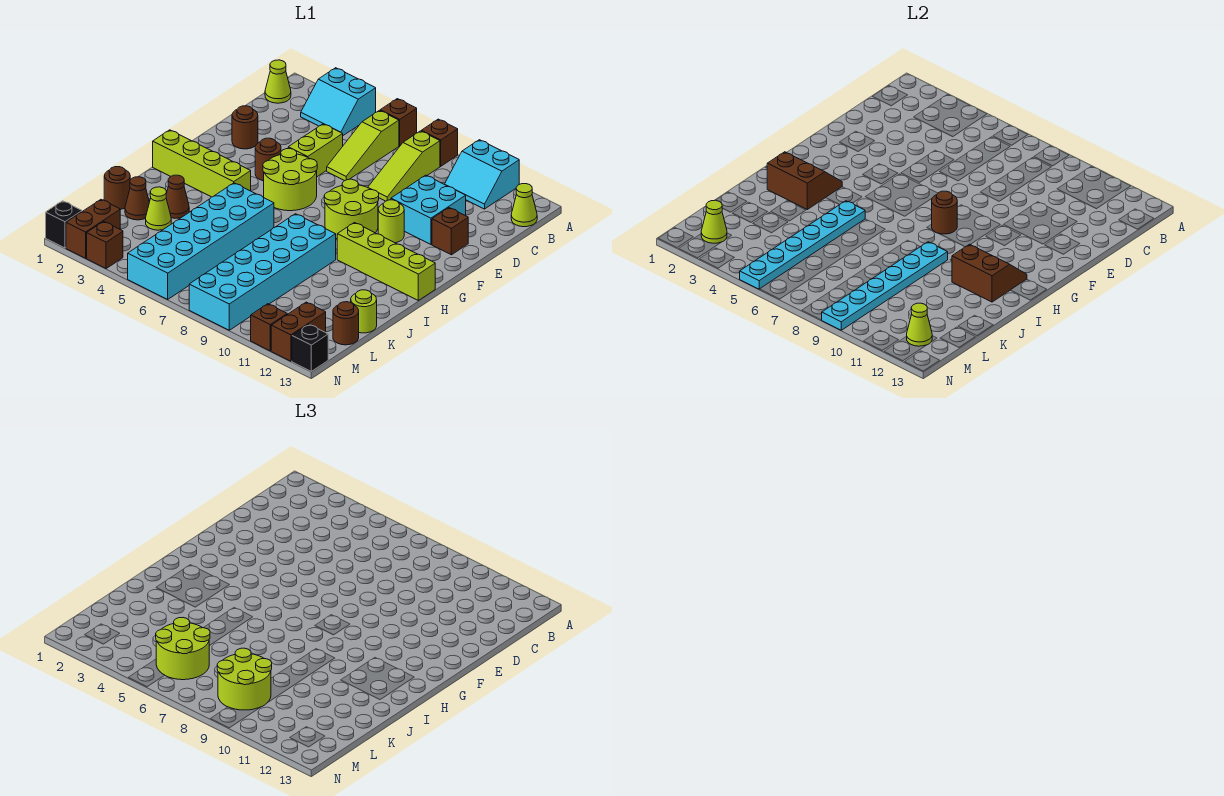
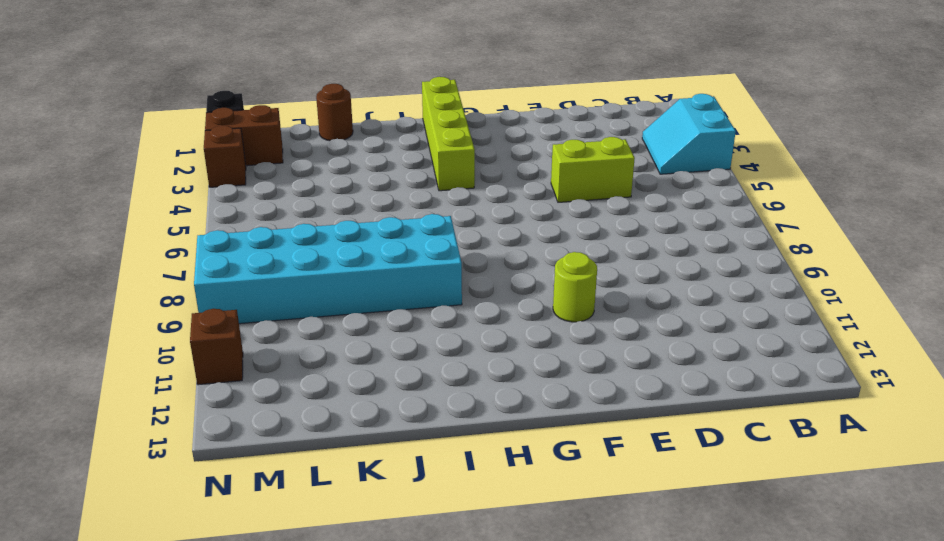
none -> brown brick A6 level 1
none -> brown brick A8 level 1
none -> cyan slope A10:B11 level 1 top A
none -> lime cone B1 level 1

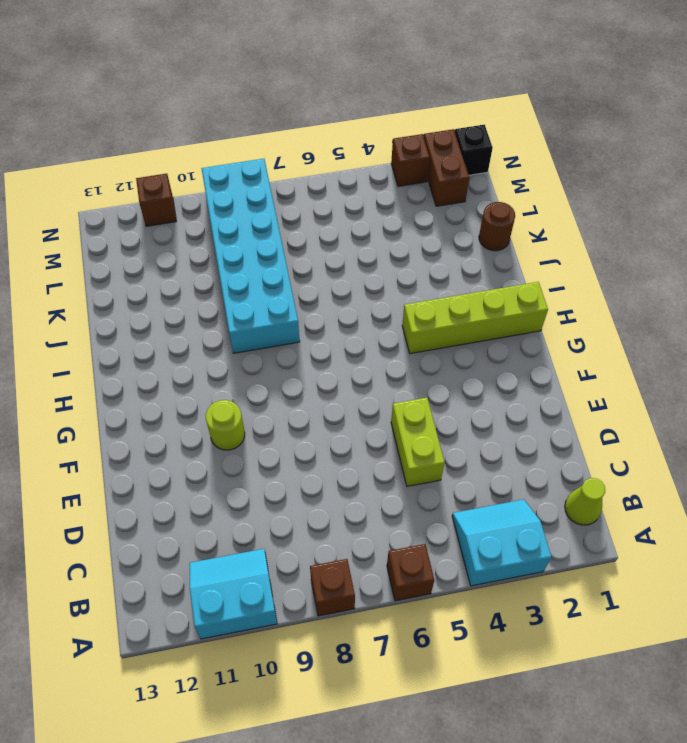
none -> lime slope B6:D6 level 1 top B
none -> lime slope B8:D8 level 1 top B
none -> lime cone B13 level 1
none -> cyan brick D10:E11 level 1

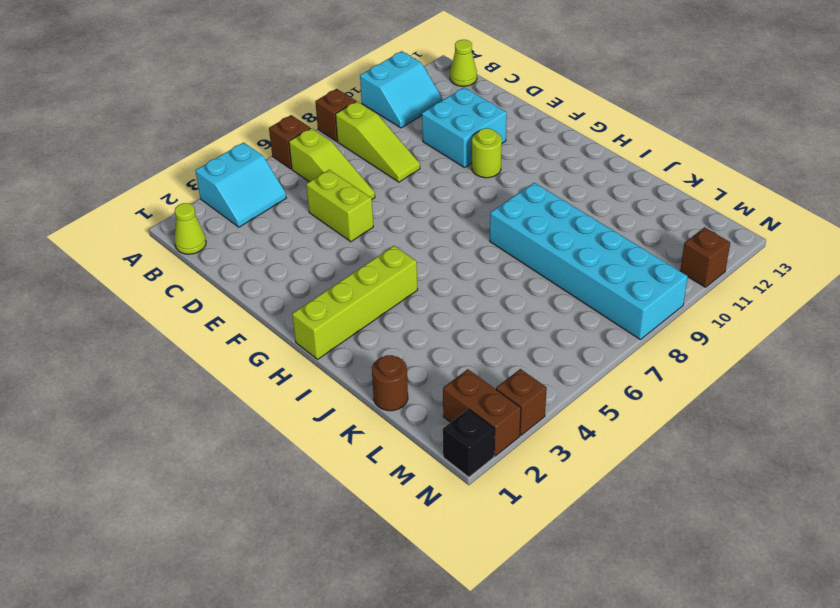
none -> brown round brick E2 level 1
none -> brown brick E12 level 1
none -> brown round brick F4 level 1
none -> lime round brick F5:G6 level 1

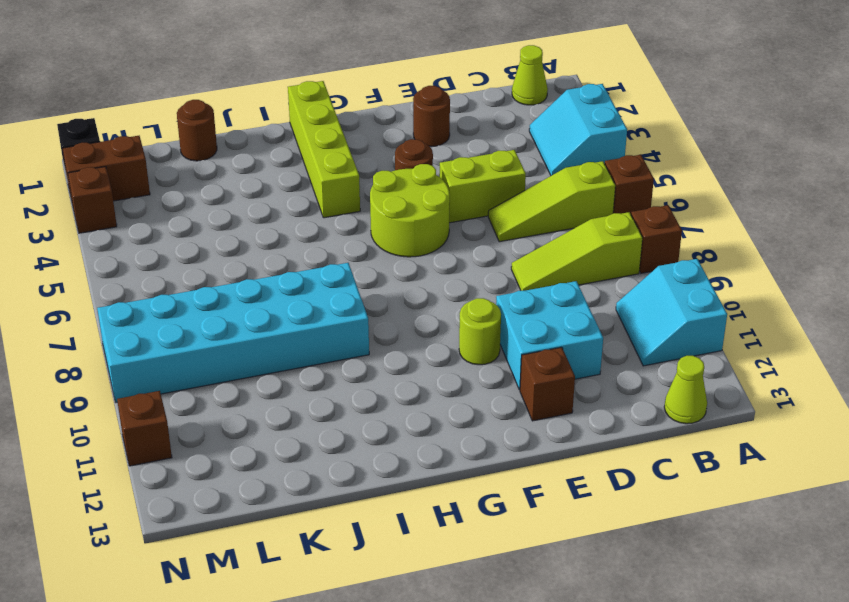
none -> lime round brick F8:G9 level 1
none -> lime brick H10:H13 level 1
none -> cyan brick I5:N6 level 1
none -> brown cone J3 level 1

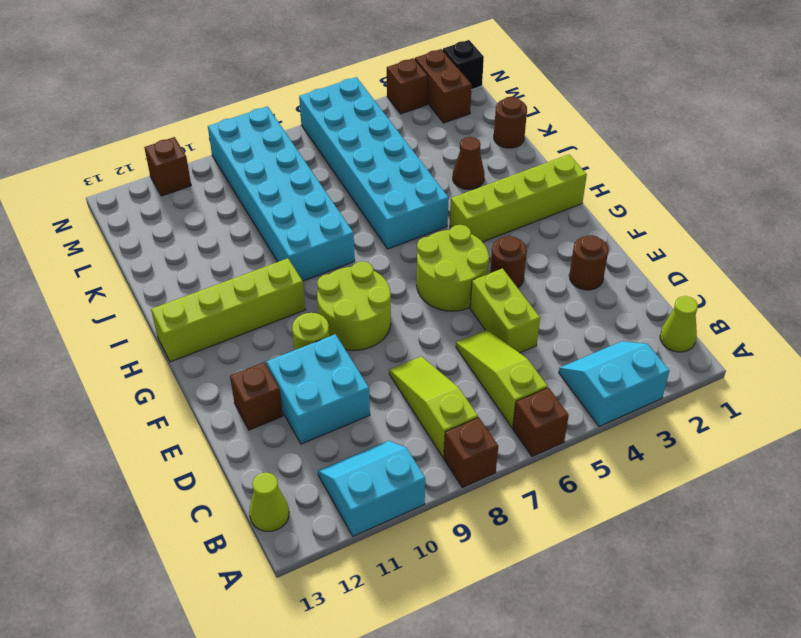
none -> brown cone K2 level 1
none -> lime cone K3 level 1
none -> lime round brick K13 level 1
none -> brown round brick L13 level 1

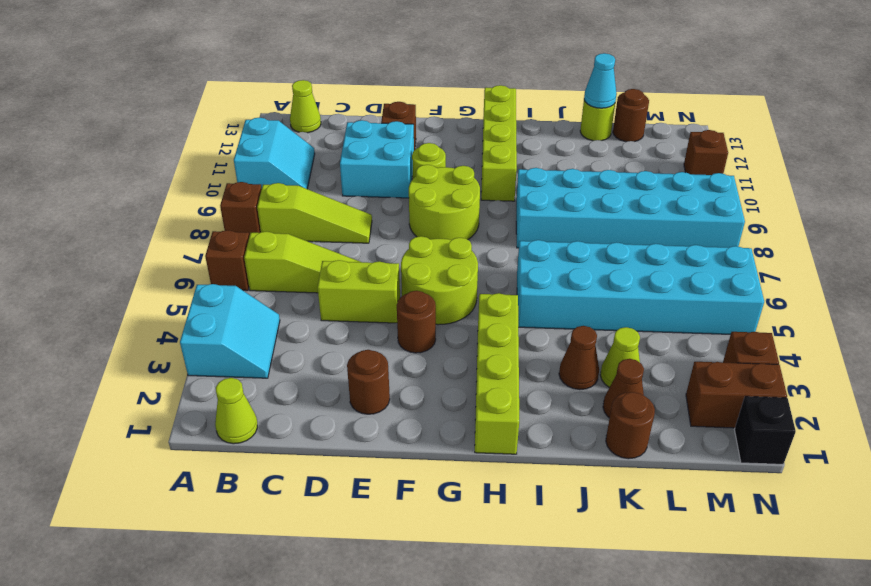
cyan cone K13 level 2 -> none
none -> brown brick M12:N12 level 1
none -> black brick N13 level 1
none -> brown round brick G8 level 2
none -> brown slope H2:I3 level 2 top I

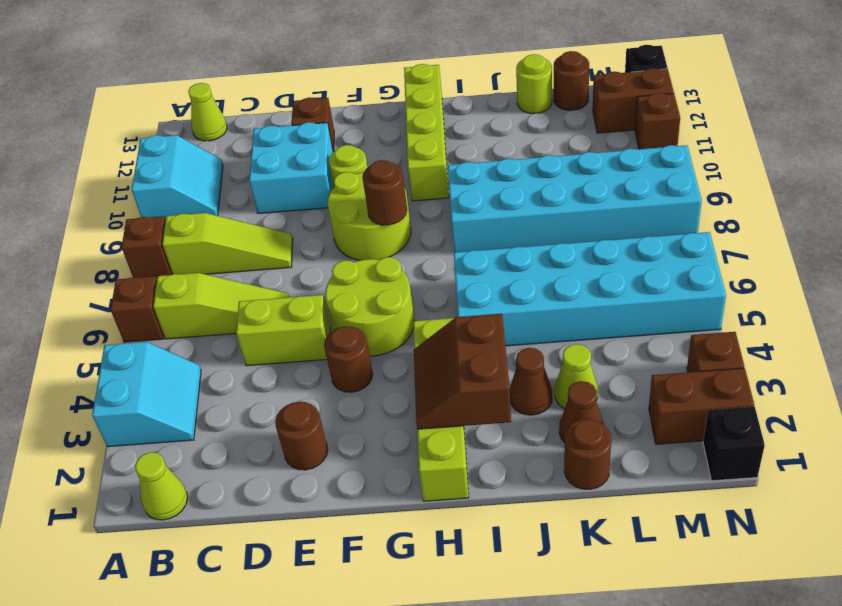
none -> brown slope H11:I12 level 2 top I
none -> cyan plate I5:N5 level 2
none -> cyan plate I9:N9 level 2
none -> lime cone M2 level 2

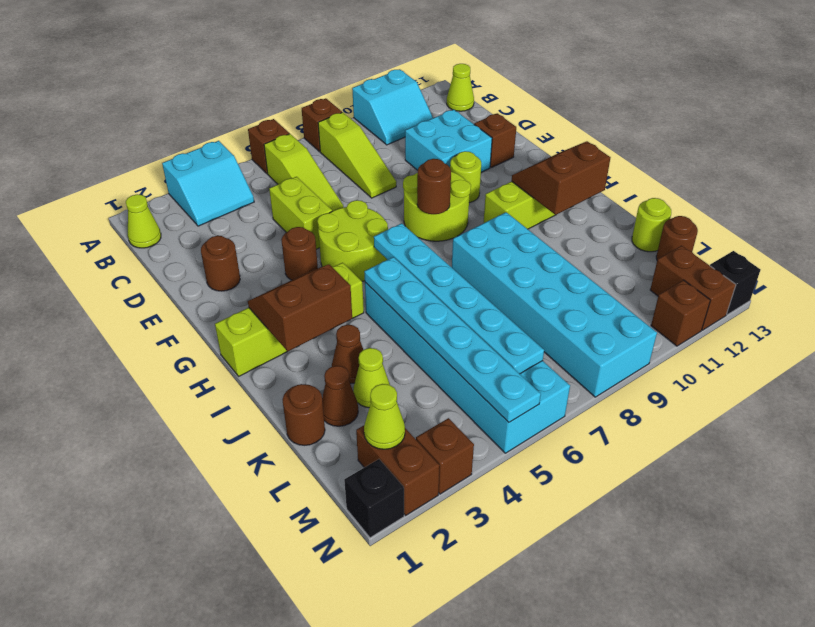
cyan plate H6:M6 level 2 -> cyan plate I9:N9 level 2
none -> lime cone M12 level 2
none -> lime round brick L5:M6 level 3
none -> lime round brick L8:M9 level 3

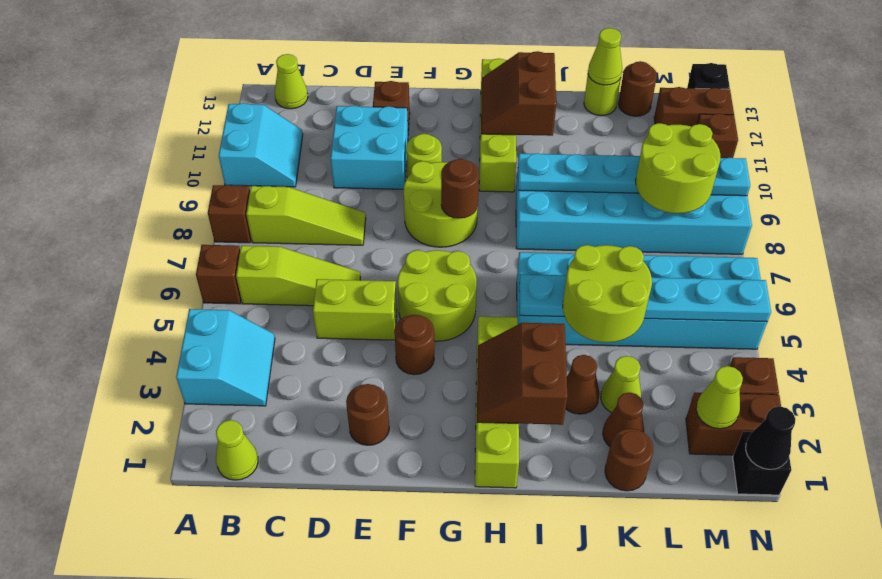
lime round brick J4:K5 level 3 -> lime round brick L5:M6 level 3
lime cone K13 level 2 -> lime cone M12 level 2
black cone N1 level 2 -> none

